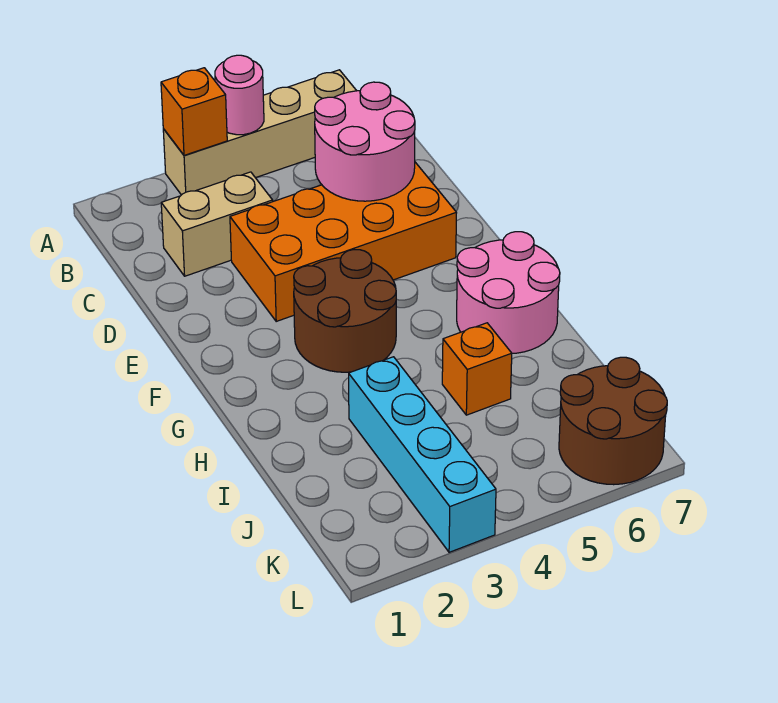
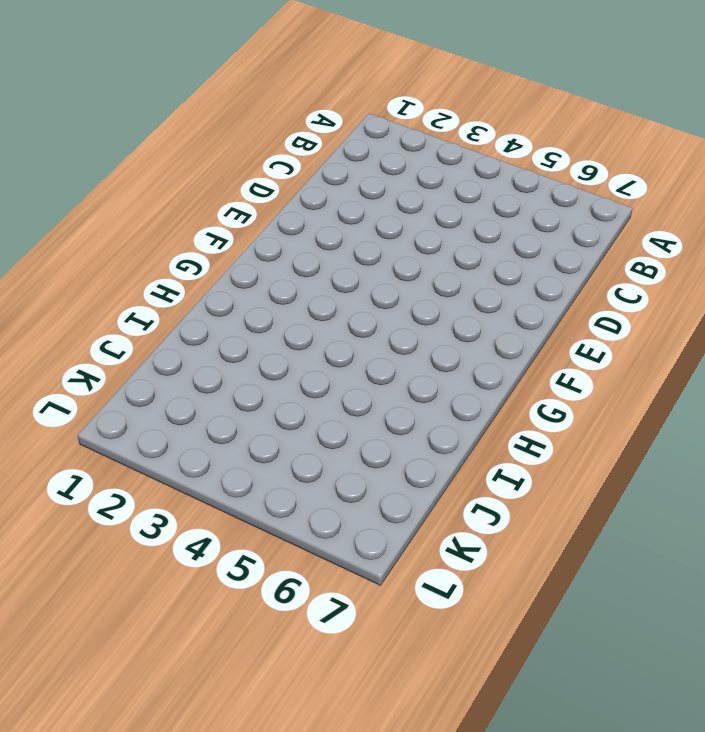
none -> tan brick A3:A6 level 1
none -> tan brick C2:C3 level 1

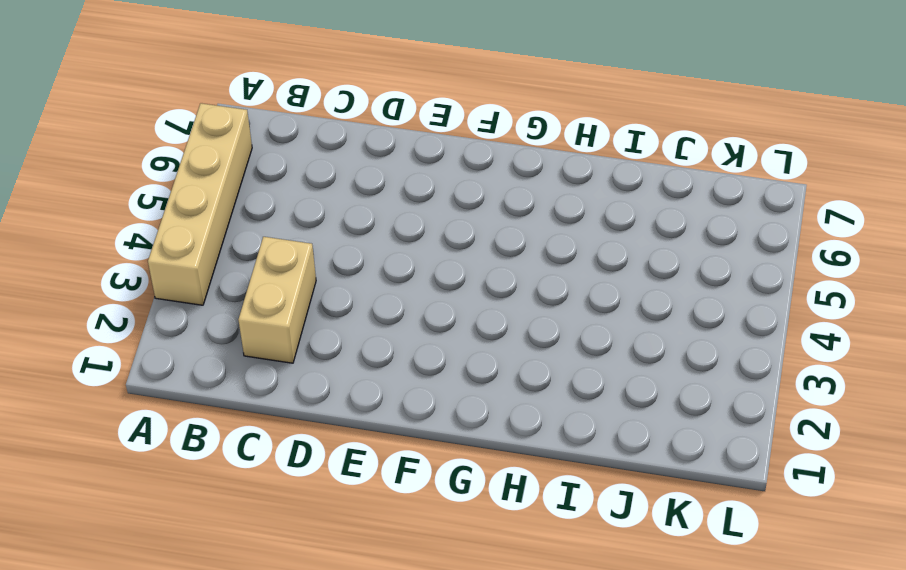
none -> orange brick D3:E6 level 1
none -> brown round brick F3:G4 level 1

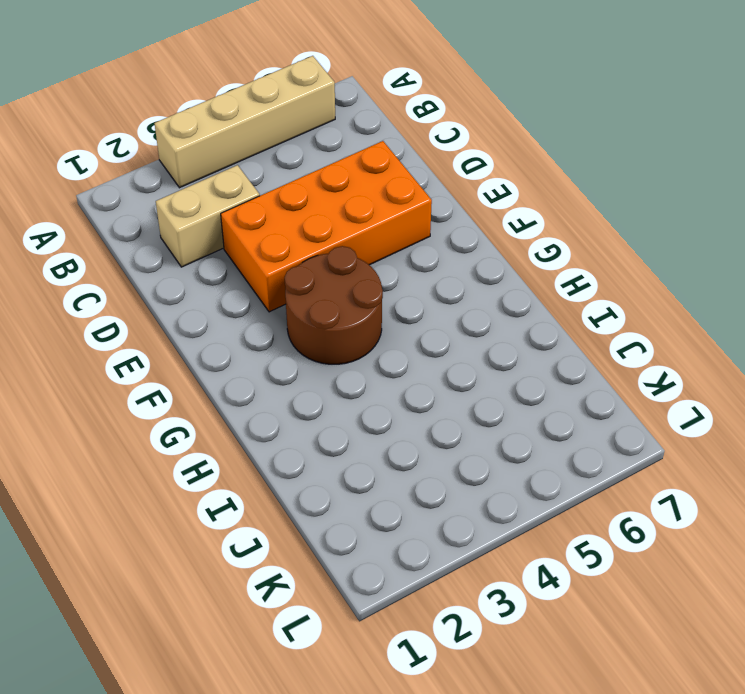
none -> pink round brick G6:H7 level 1
none -> cyan brick I3:L3 level 1

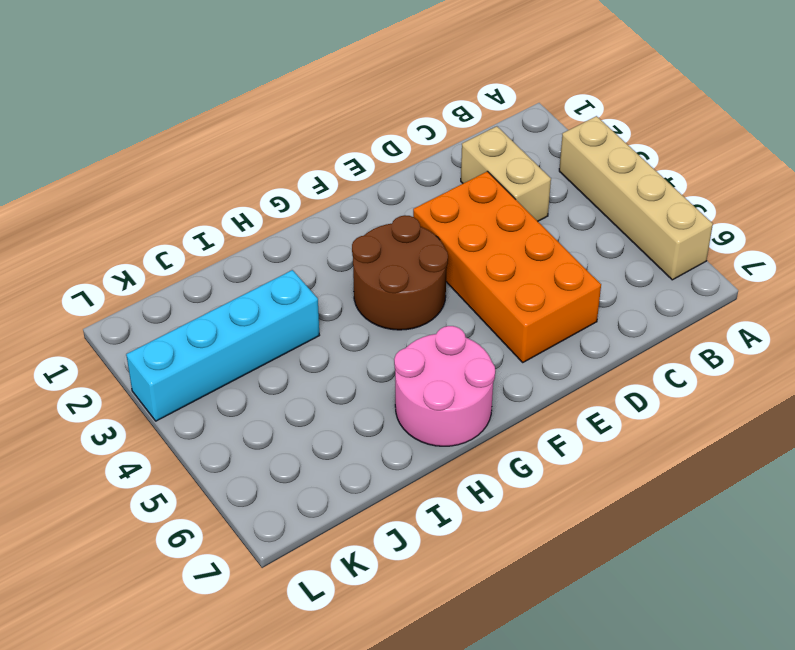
none -> orange brick I5 level 1
none -> brown round brick K6:L7 level 1

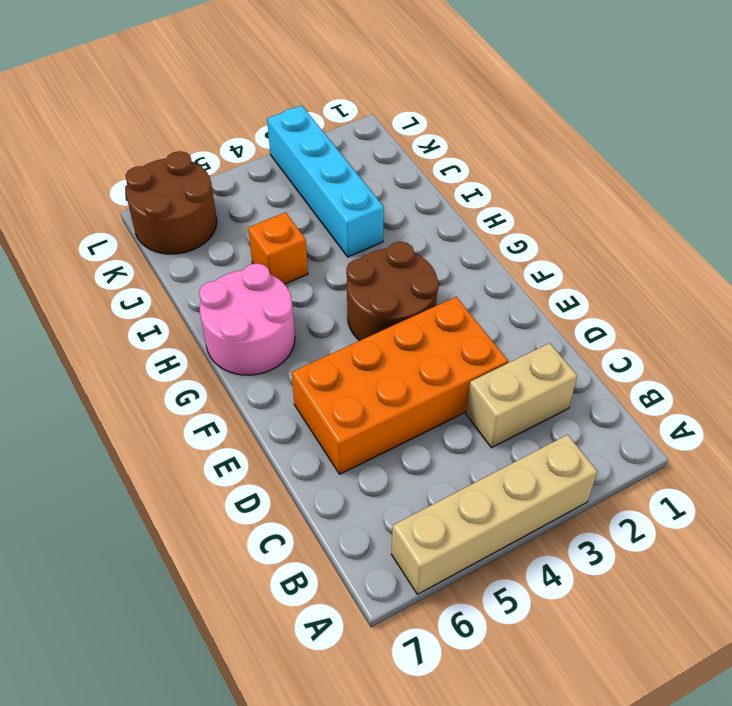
none -> orange brick A3 level 2
none -> pink round brick A4 level 2

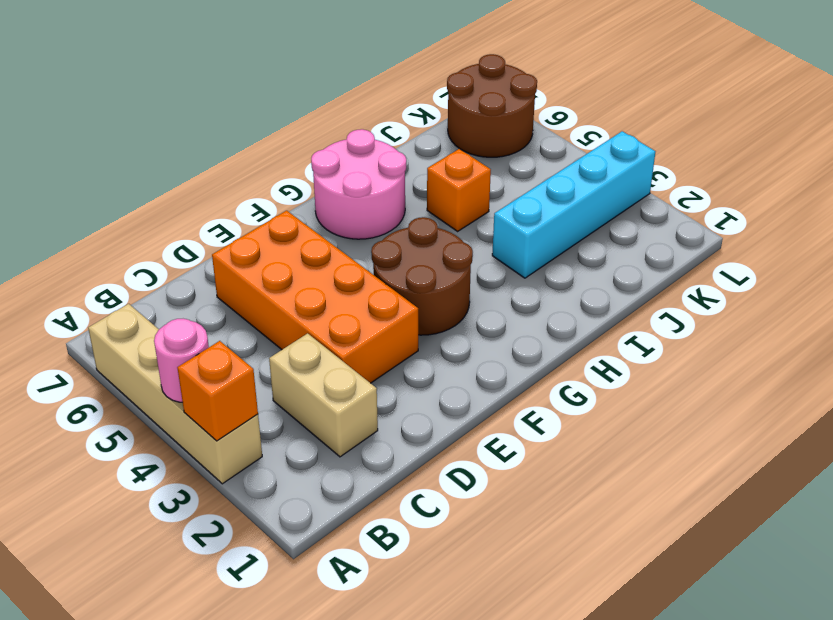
none -> pink round brick C5:D6 level 2

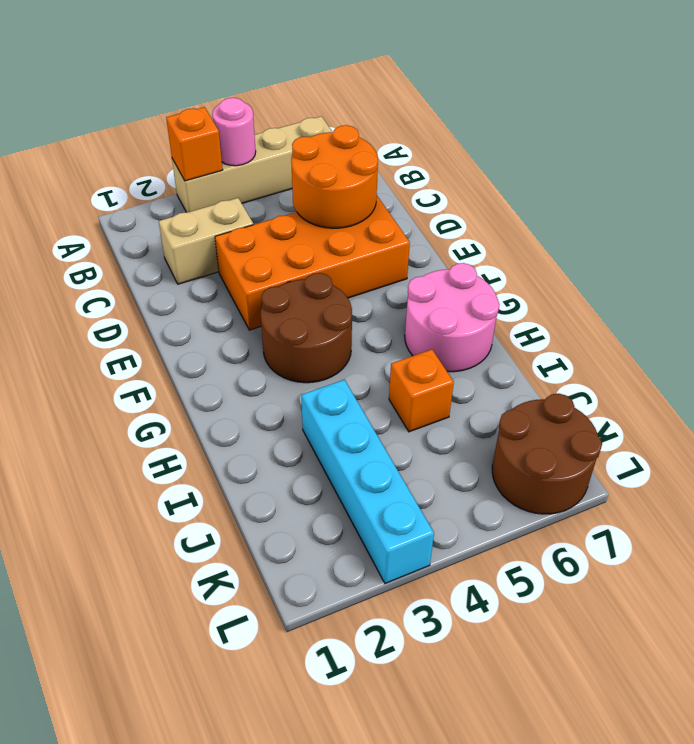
orange round brick C5:D6 level 2 -> pink round brick C5:D6 level 2

